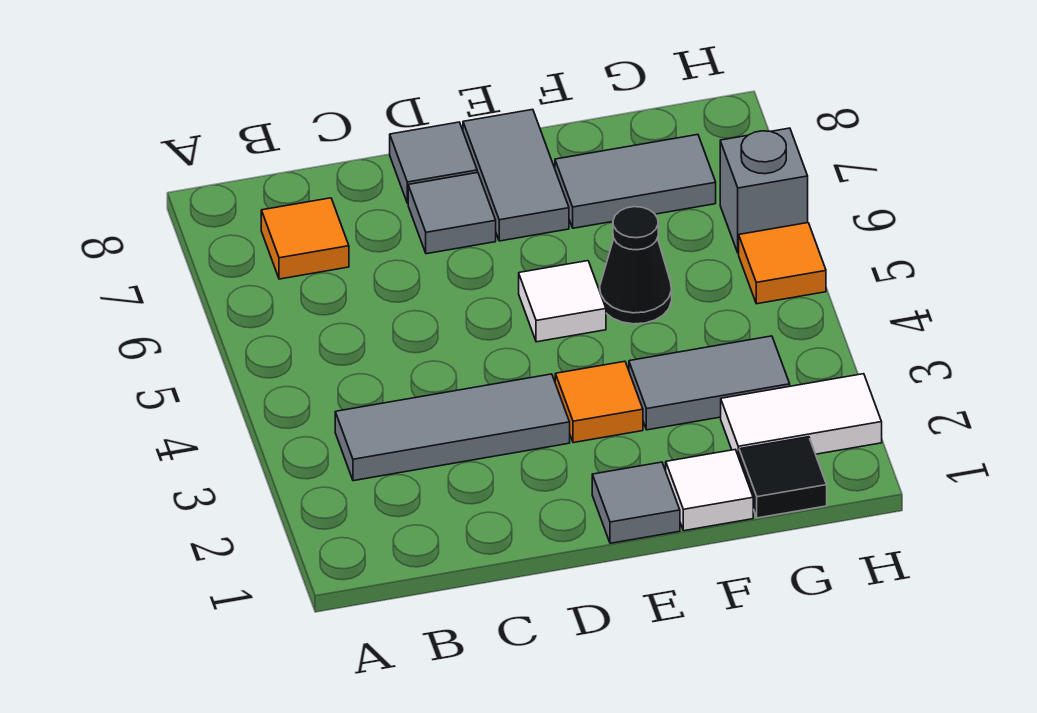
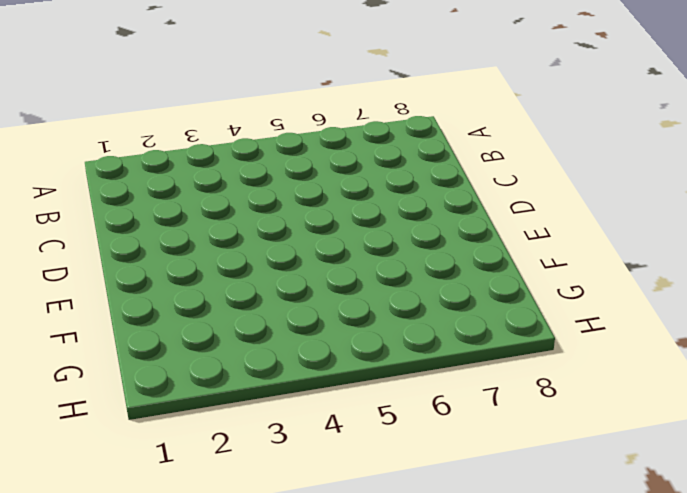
none -> grey tile B3:D3 level 1
none -> orange tile B7 level 1
none -> grey tile D7 level 1

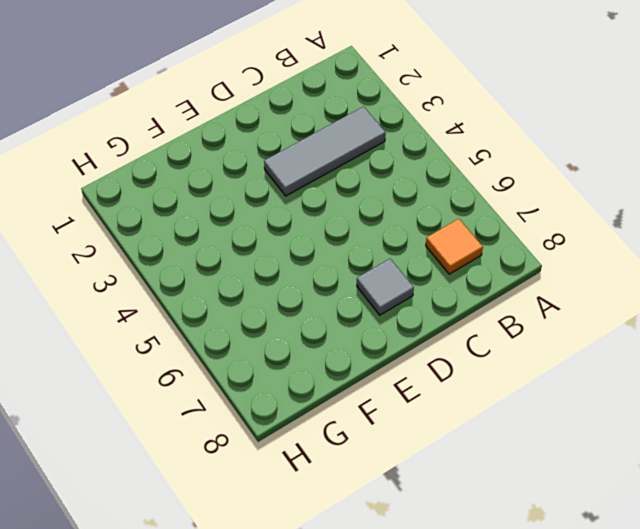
none -> grey tile D8 level 1
none -> grey tile E1 level 1
none -> orange tile E3 level 1

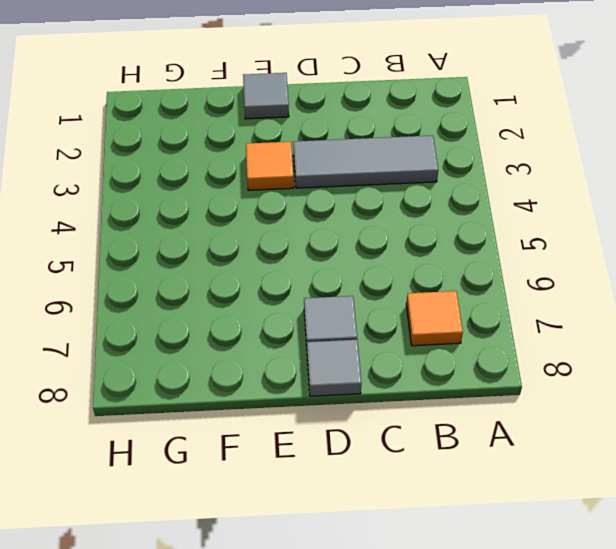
none -> white tile E5 level 1
none -> grey tile E7:E8 level 1
none -> white tile F1 level 1

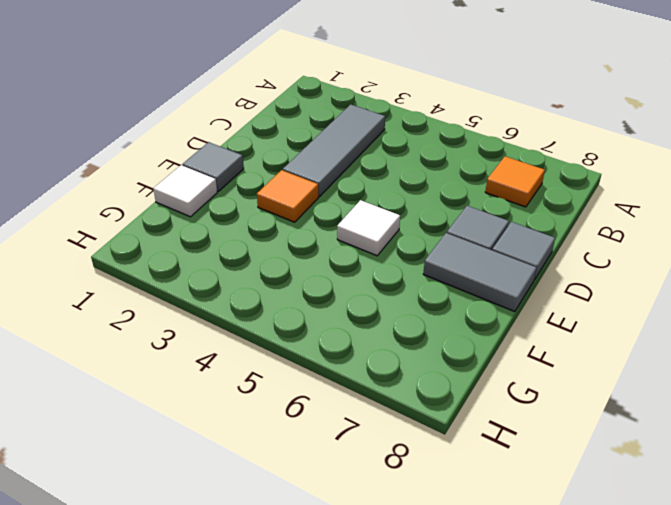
none -> grey tile F3:G3 level 1
none -> black cone F5 level 1
none -> grey tile F7:G7 level 1

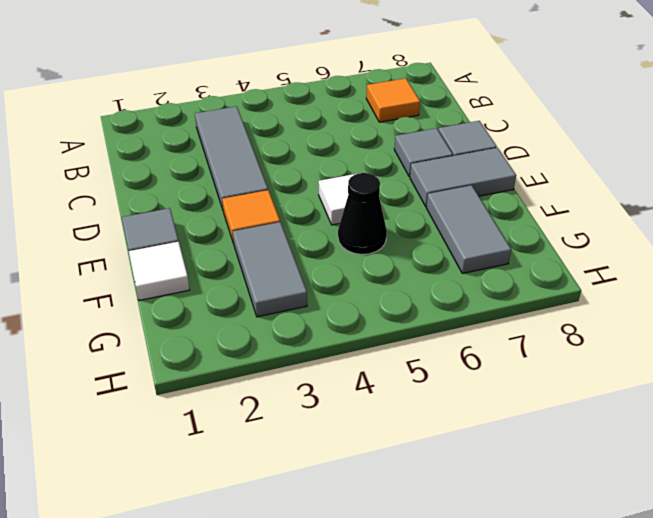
none -> black tile G1 level 1
none -> white tile G2:H2 level 1
none -> orange tile H5 level 1

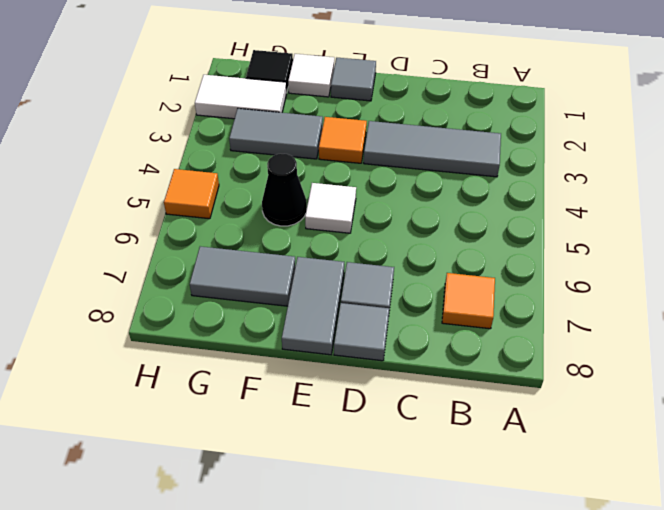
none -> grey brick H6 level 1

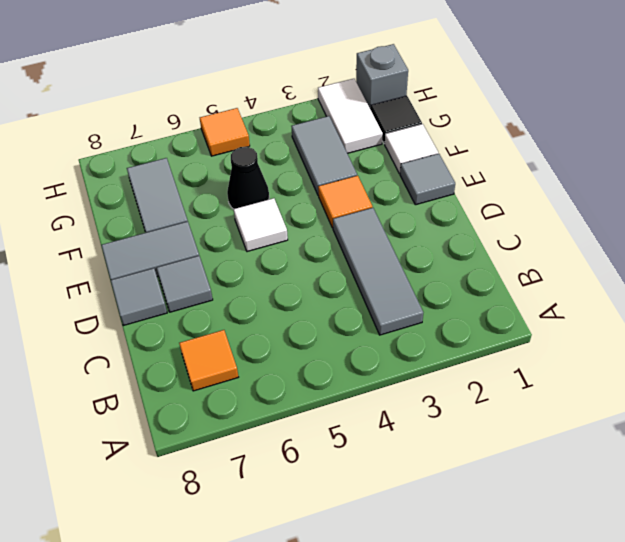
grey brick H1 level 1 -> grey brick H6 level 1

